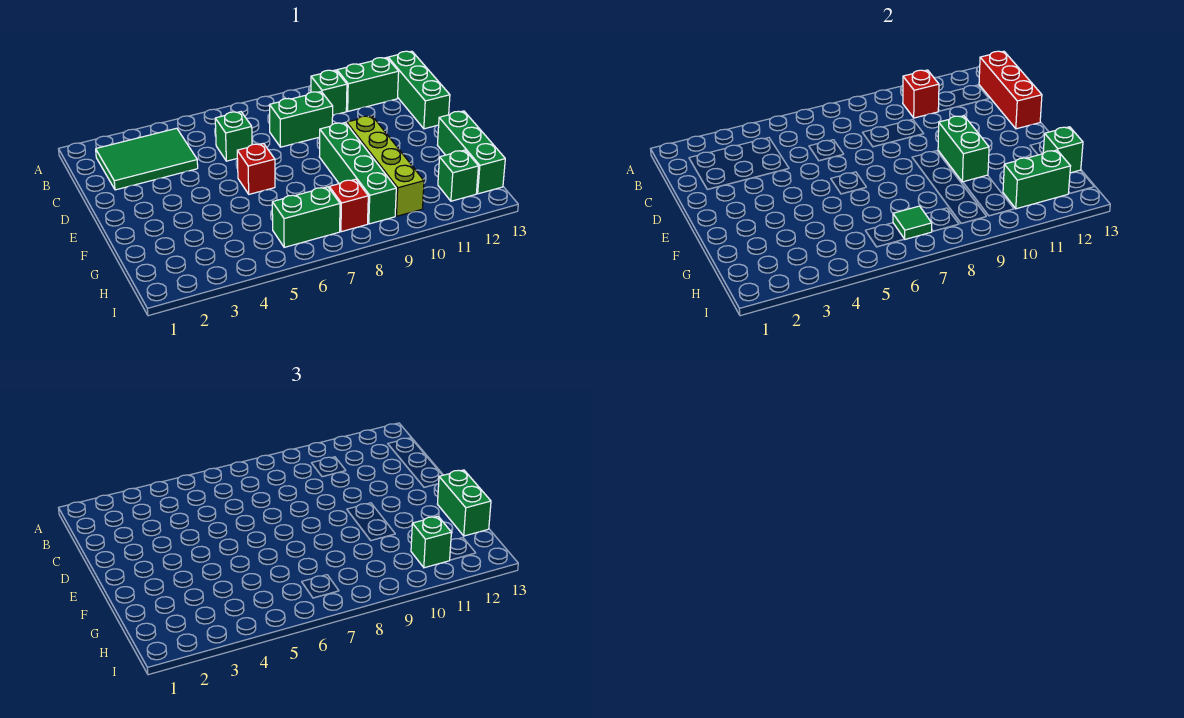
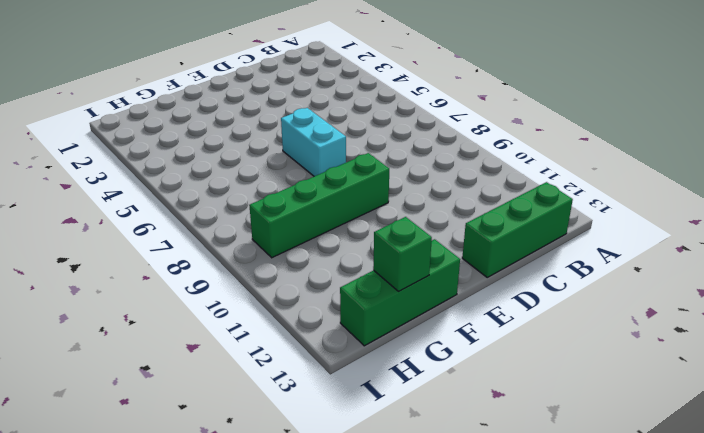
cyan brick E6:E7 level 1 -> red brick E6 level 1
none -> green tile B2:C4 level 1
none -> green brick B10 level 1
none -> green brick B11:B12 level 1

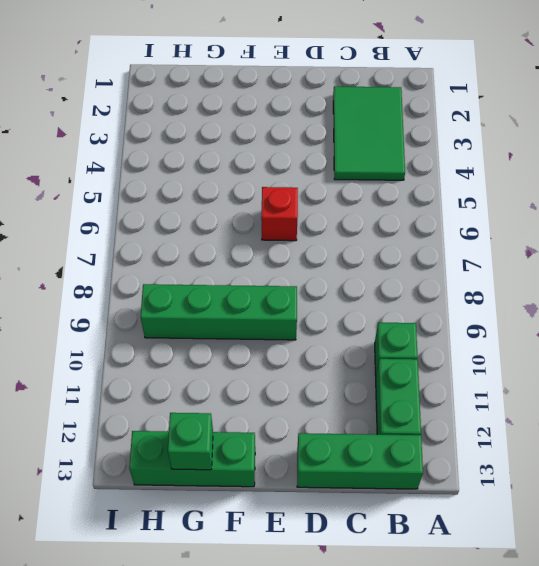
none -> green brick C6 level 1
none -> green brick C8:C9 level 1
none -> lime brick E10:H10 level 1

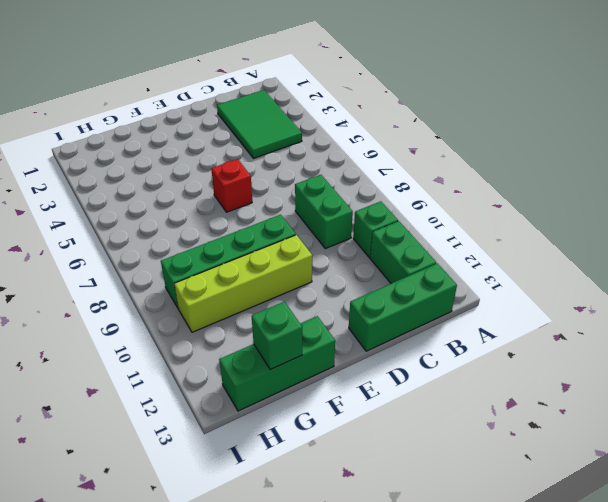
none -> green brick C6 level 1
none -> green brick H6:H7 level 1
none -> red brick H8 level 1

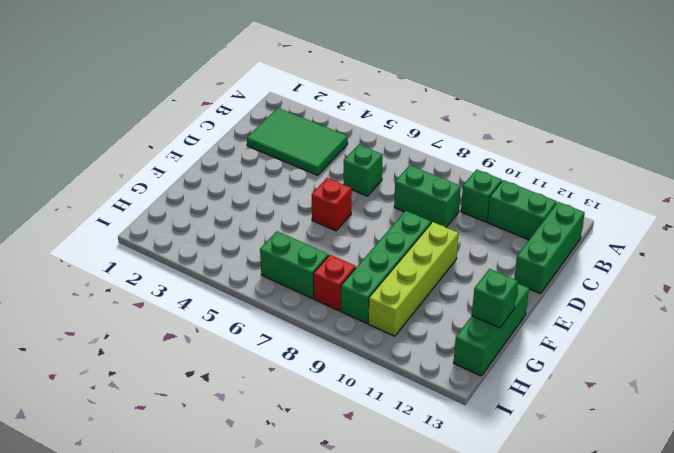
none -> green brick H12 level 1
none -> red brick B10 level 2
none -> red brick B13:D13 level 2

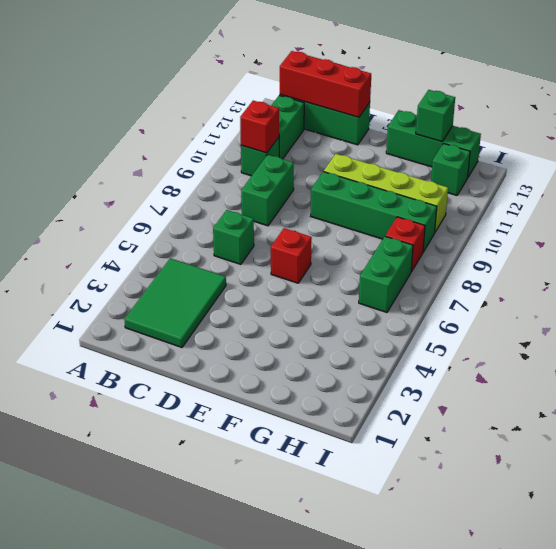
none -> green brick E10:F10 level 2
none -> green tile H7 level 2
none -> green brick H11:H12 level 2

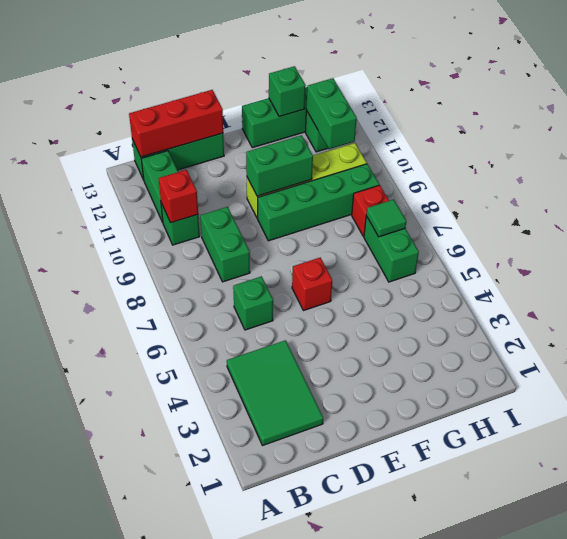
none -> green brick F13:G13 level 3
none -> green brick H11 level 3

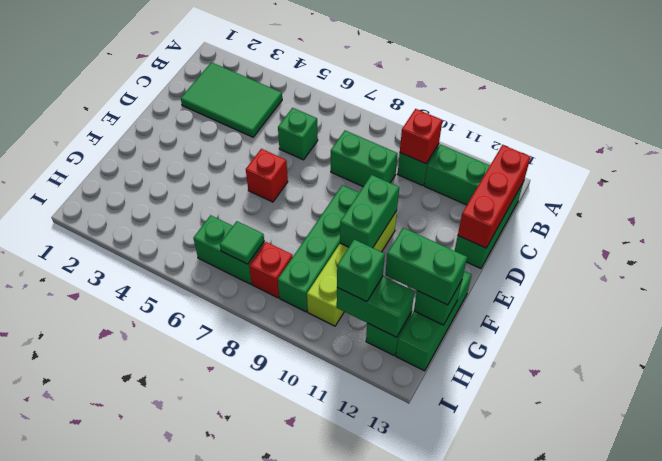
green brick G12:G13 level 3 -> green brick F13:G13 level 3

